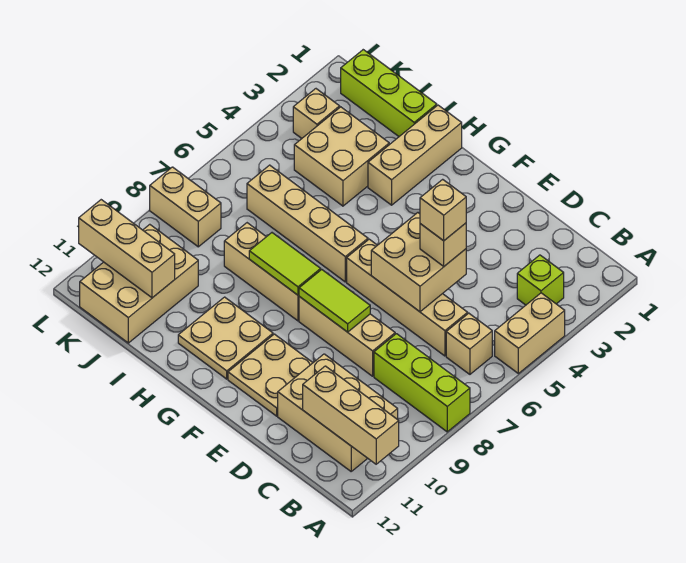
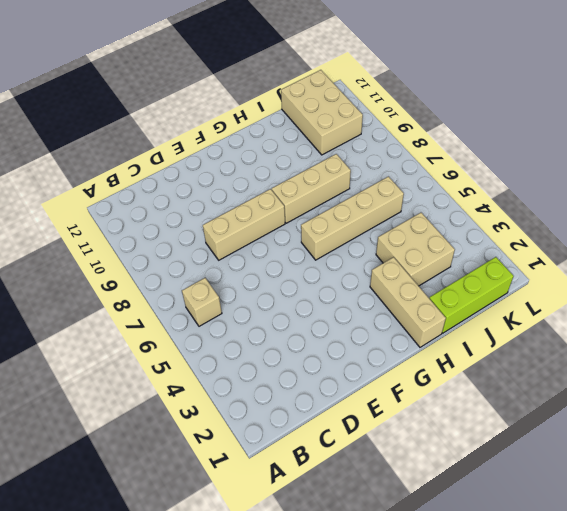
none -> tan brick A4:A5 level 1
none -> lime brick A8:C8 level 1
none -> lime brick B3 level 1

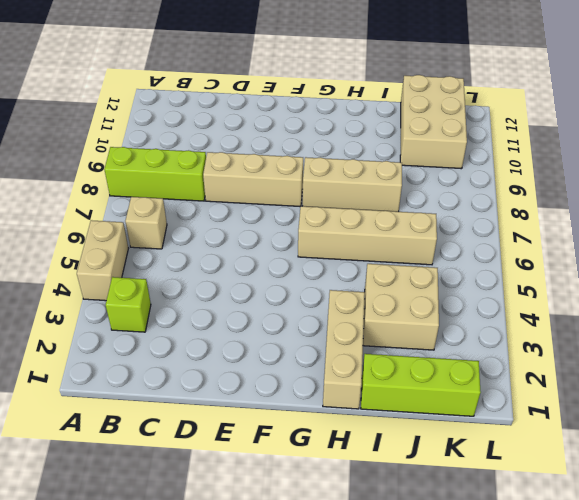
none -> tan brick B10:D11 level 1
none -> tan brick C6:F6 level 1
none -> tan plate E10:F11 level 1

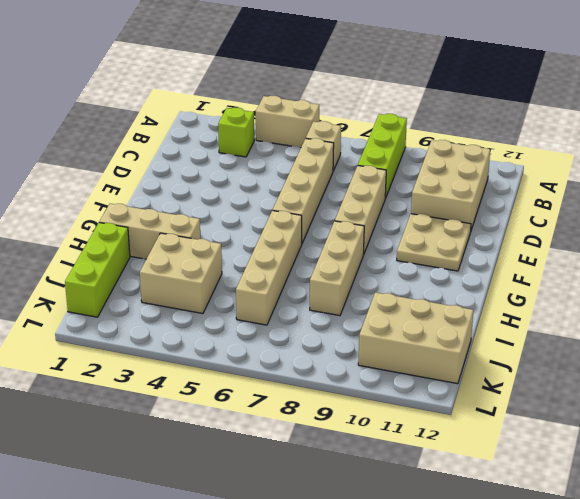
none -> tan plate G10:H11 level 1
none -> tan brick K3 level 1
none -> tan brick K8:L8 level 1

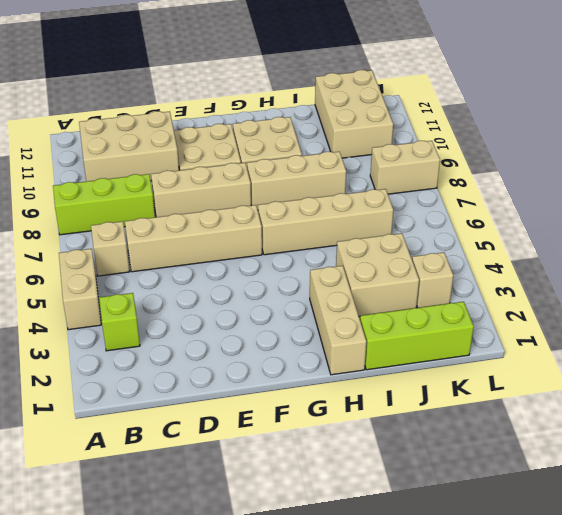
none -> tan brick A11:C11 level 2
none -> tan brick D5:E6 level 2
none -> lime tile E8:F8 level 2

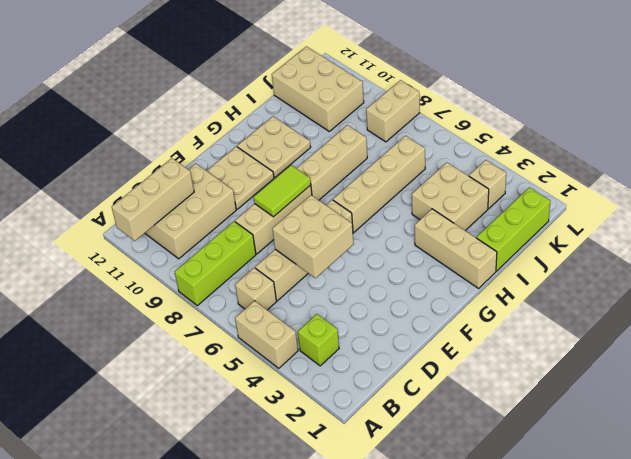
none -> lime tile G8:H8 level 2
none -> tan brick J11:L11 level 2
none -> tan brick D5 level 3

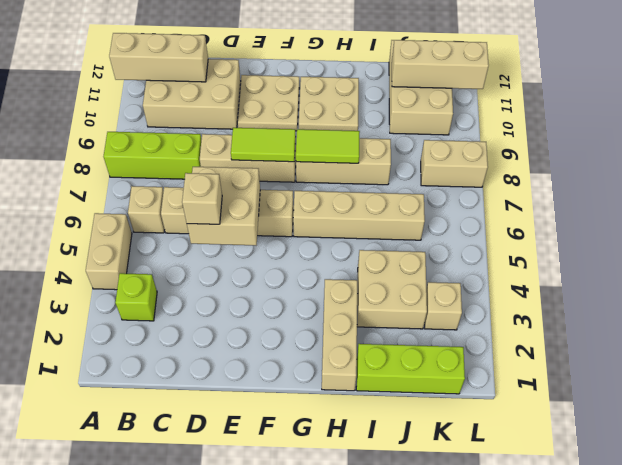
none -> tan brick D5 level 4

